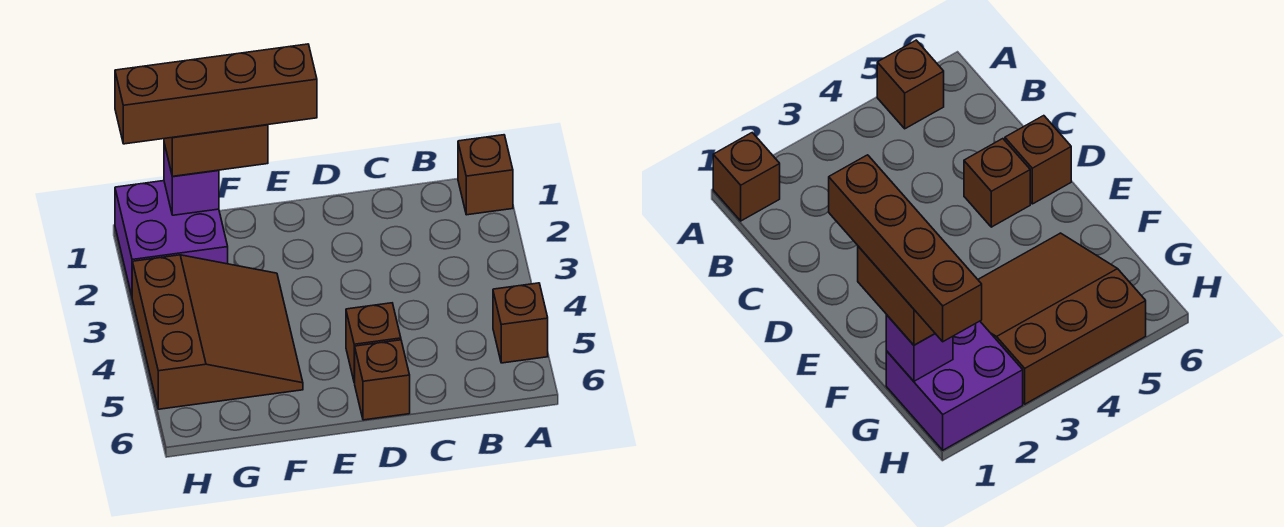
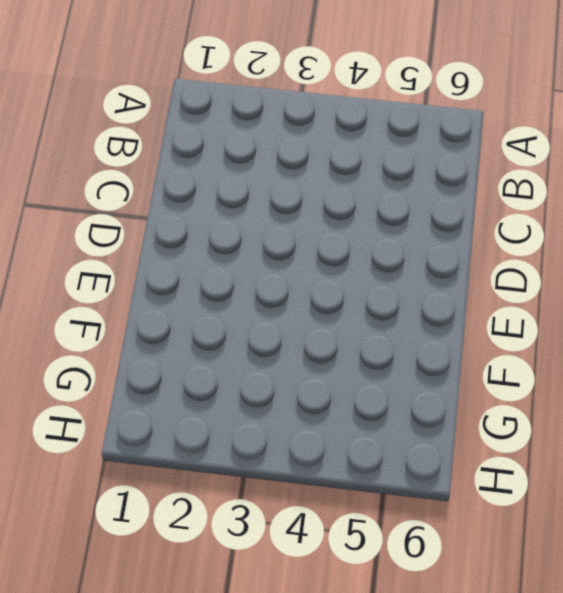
none -> brown brick A1 level 1
none -> brown brick A5 level 1

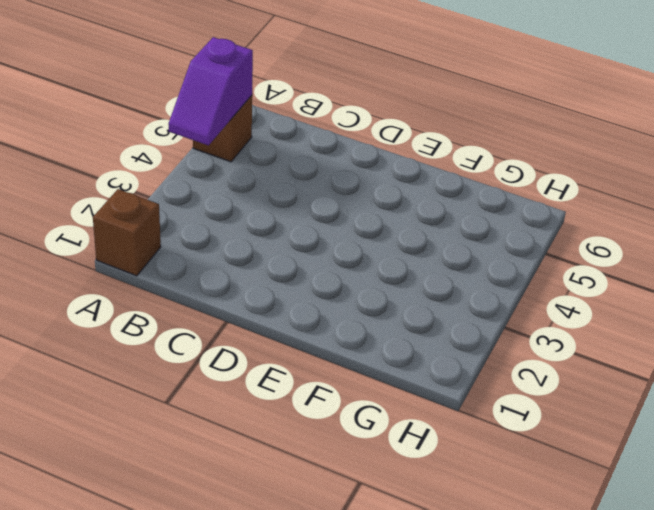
purple slope A4:A5 level 2 top 5 -> none
none -> brown brick D5 level 1
none -> brown brick D6 level 1

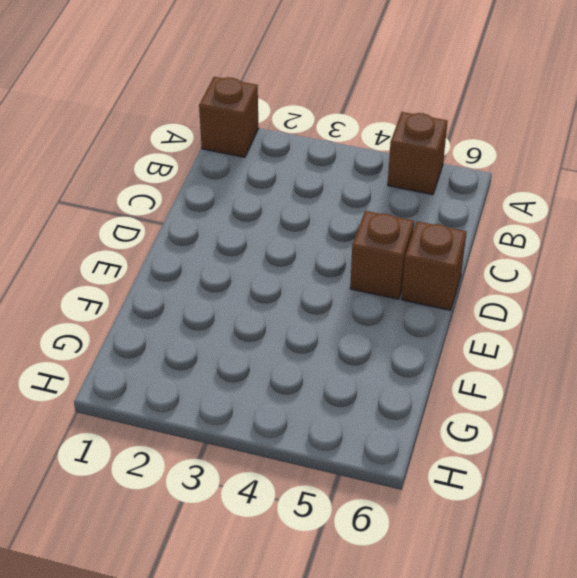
none -> brown slope F3:H5 level 1 top H
none -> purple brick G1:H2 level 1

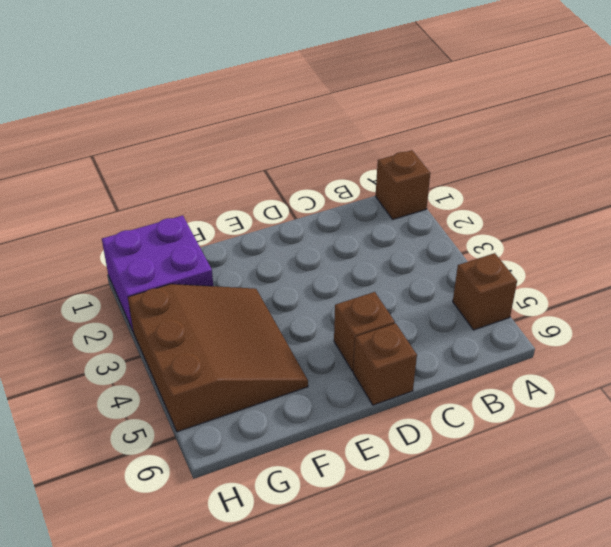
none -> purple brick G1 level 2
none -> brown brick F1:G1 level 3

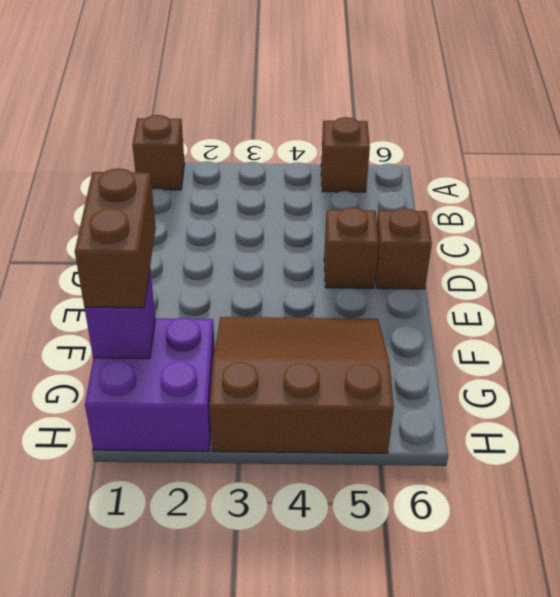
none -> brown brick E1:H1 level 4

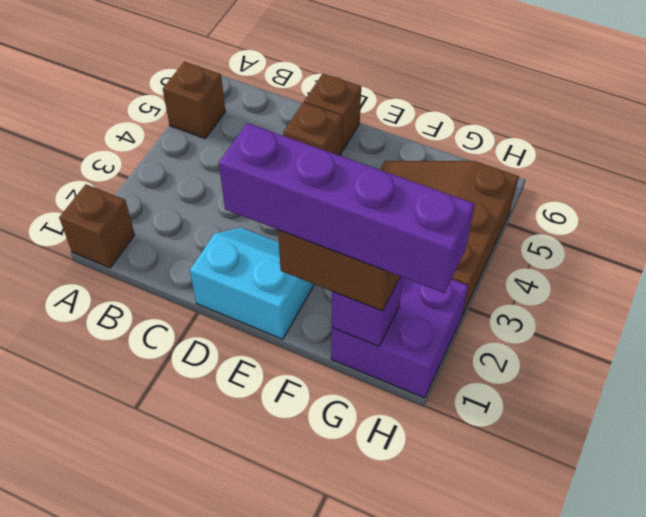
cyan slope D1:E2 level 1 top 1 -> none
purple brick E1:H1 level 4 -> brown brick E1:H1 level 4

